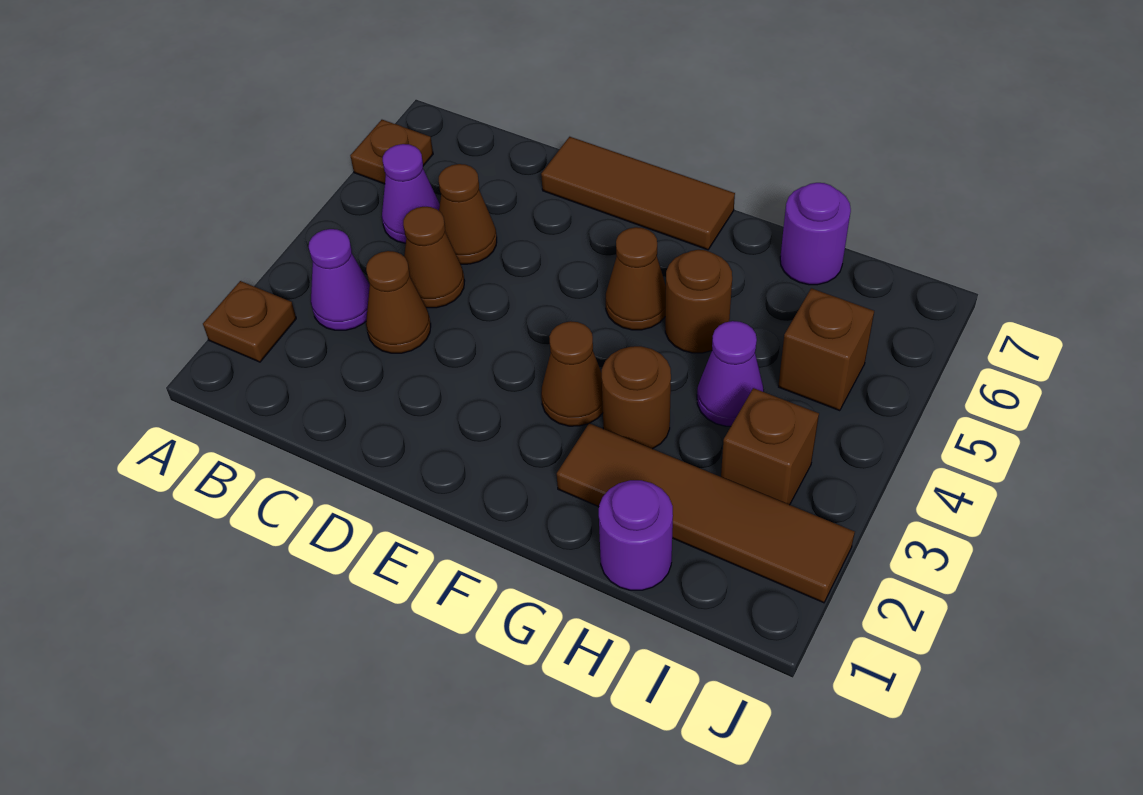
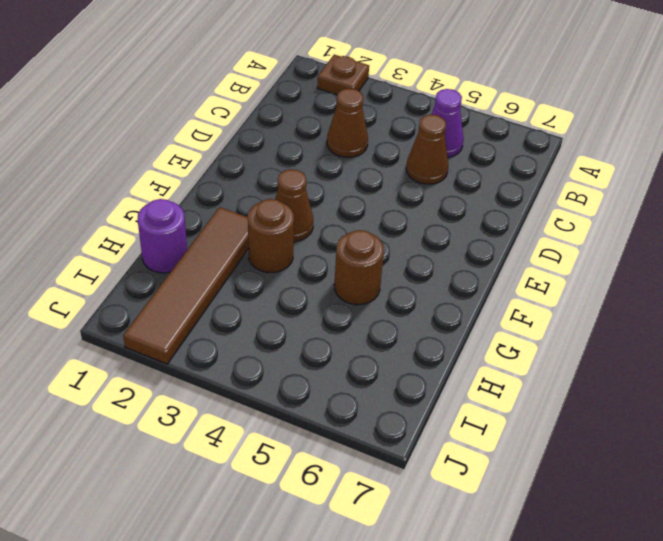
none -> brown plate A6 level 1
none -> purple cone B3 level 1
none -> brown cone C4 level 1

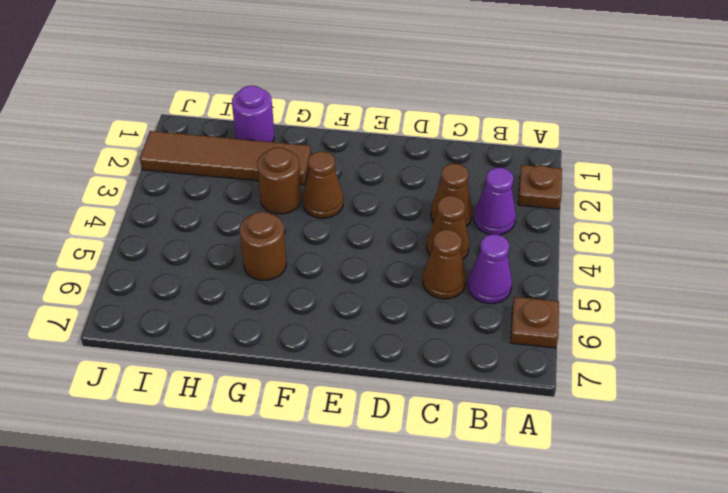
none -> brown tile D7:F7 level 1
none -> brown cone F5 level 1
none -> purple cone H4 level 1

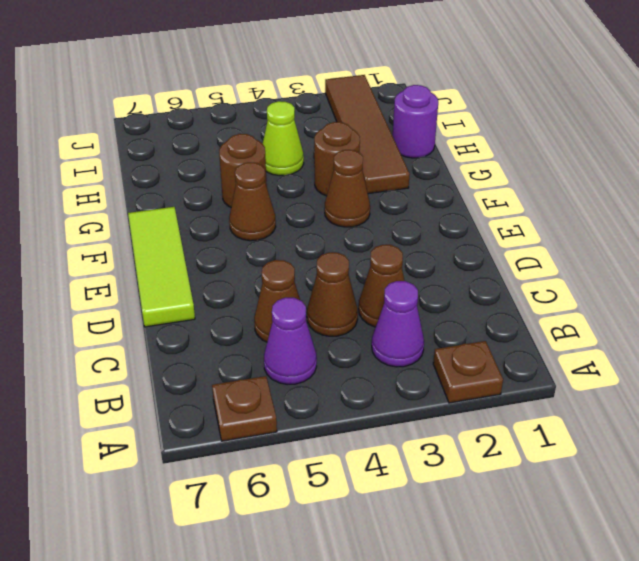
lime tile D7:F7 level 1 -> brown tile D7:F7 level 1
lime cone H4 level 1 -> purple cone H4 level 1
none -> purple round brick H7 level 1
none -> brown brick I3 level 1
none -> brown brick I5 level 1

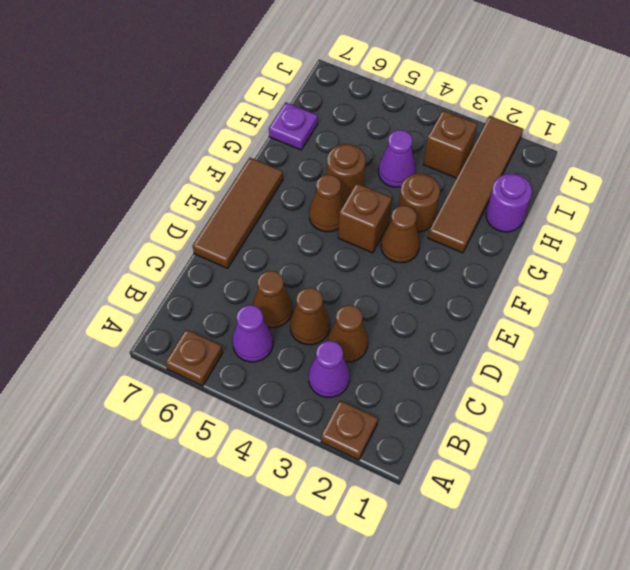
brown brick F4 level 1 -> brown brick I5 level 1
purple plate H7 level 1 -> purple round brick H7 level 1

